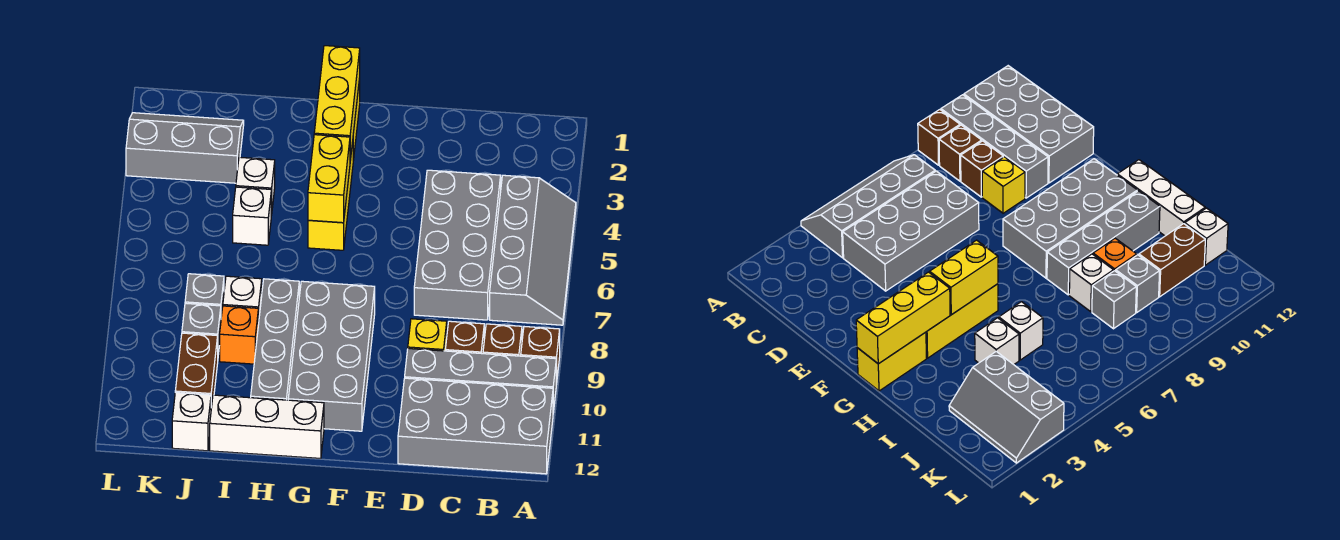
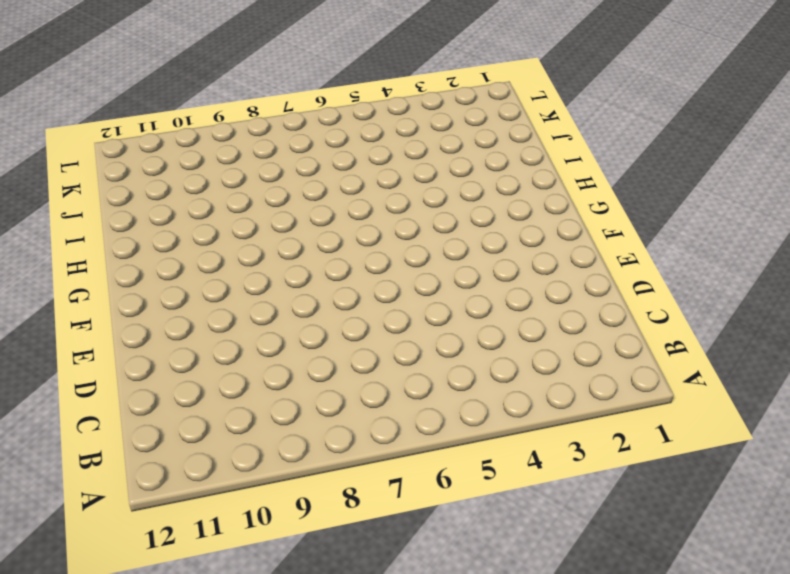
none -> grey slope A4:B7 level 1 top B
none -> brown brick A9 level 1
none -> grey brick A10:D10 level 1

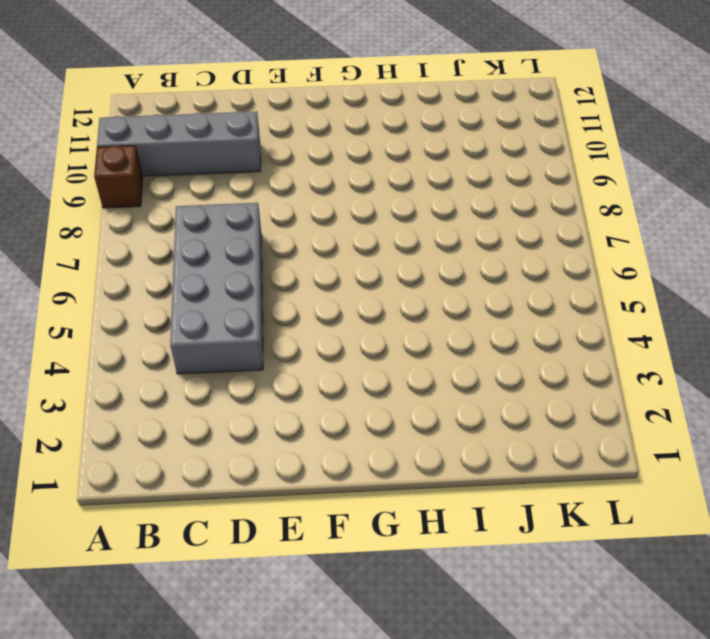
none -> grey slope A4:B7 level 1 top B
none -> grey brick A11:D12 level 1
none -> brown brick B9 level 1

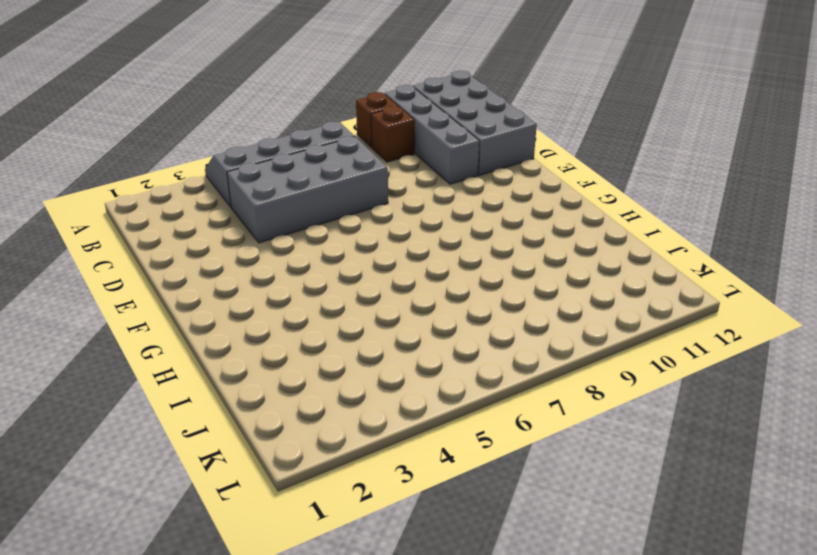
none -> brown brick C9 level 1
none -> yellow brick D9 level 1
none -> grey brick F8:G11 level 1

